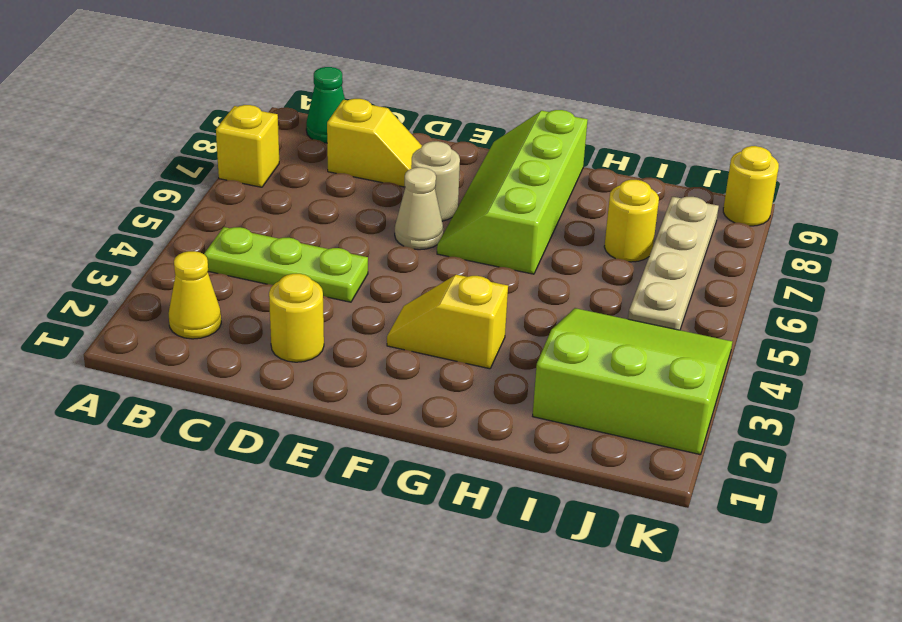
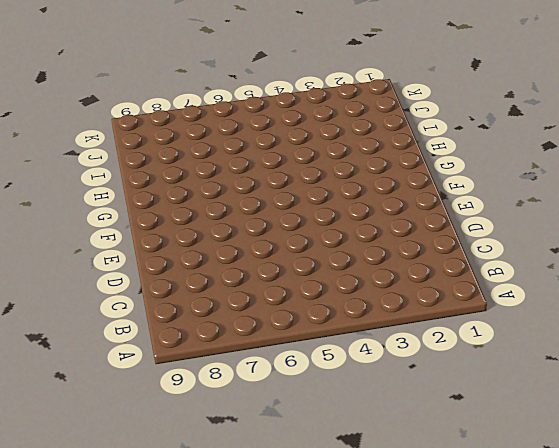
none -> yellow brick A7 level 1
none -> yellow cone B2 level 1
none -> lime plate B4:D4 level 1

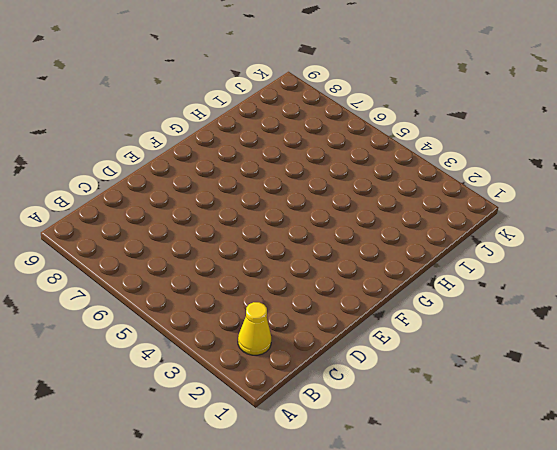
none -> yellow brick A7 level 1
none -> lime plate B4:D4 level 1
none -> green cone B9 level 1

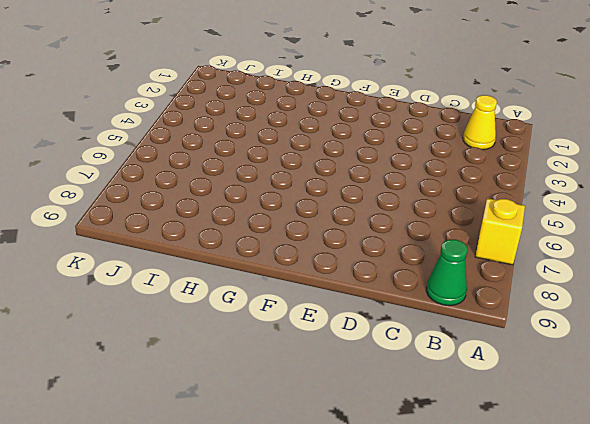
none -> lime plate B4:D4 level 1
none -> yellow slope C8:D8 level 1 top C
none -> yellow round brick D2 level 1

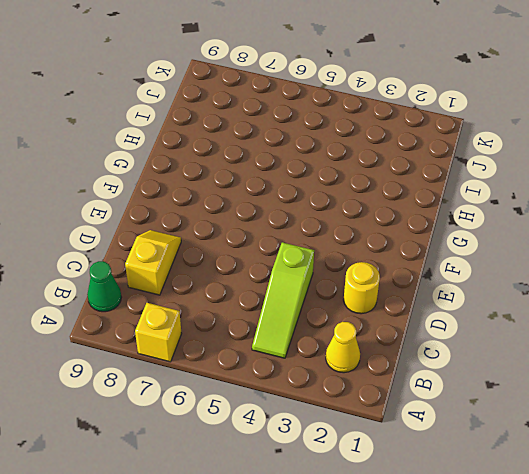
lime slope B4:D4 level 1 top D -> lime plate B4:D4 level 1
none -> tan cone E6 level 1
none -> tan round brick E7 level 1
none -> yellow slope F3:G3 level 1 top G

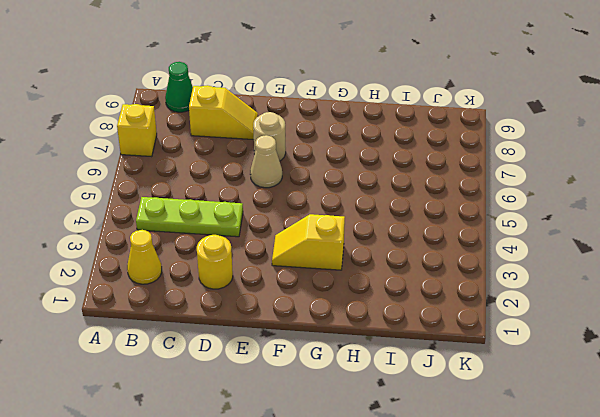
none -> lime slope F6:G9 level 1 top G
none -> lime slope I2:K4 level 1 top 2
none -> yellow round brick I7 level 1

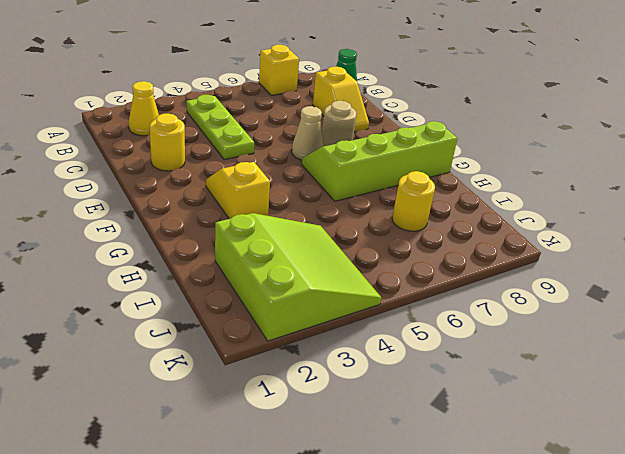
none -> tan plate J5:J8 level 1
none -> yellow round brick K9 level 1

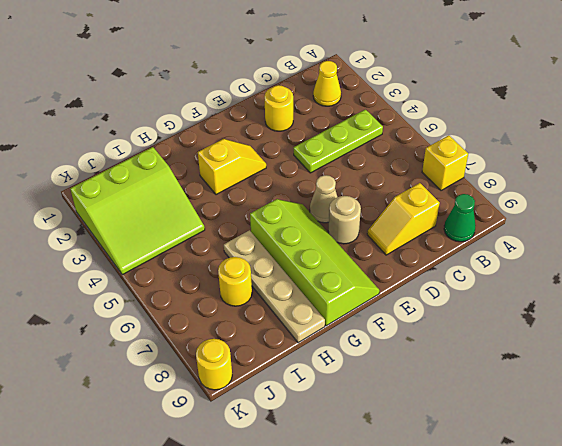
tan plate H6:H9 level 1 -> tan plate J5:J8 level 1

